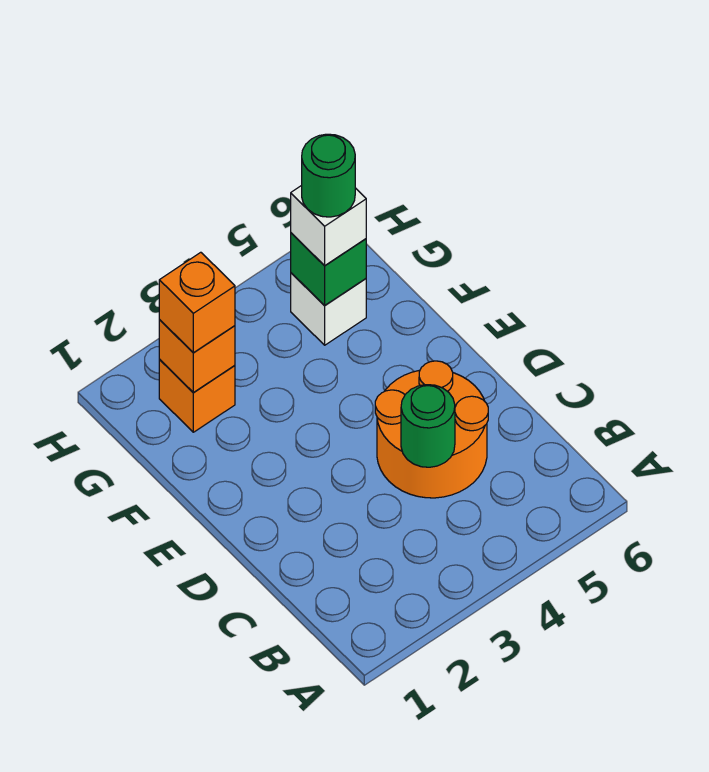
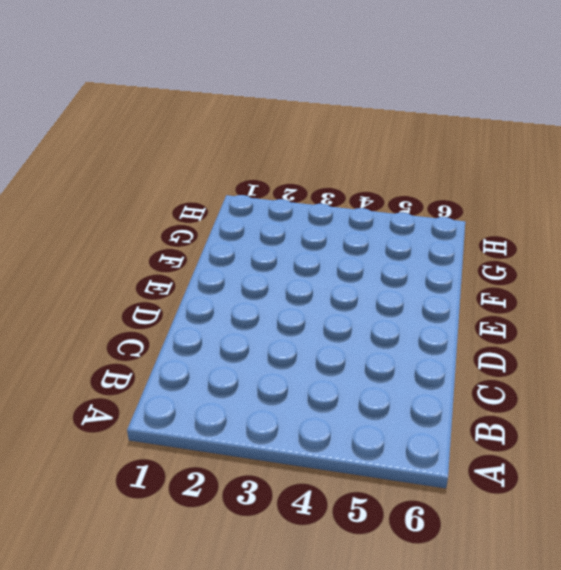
none -> orange round brick C4:D5 level 1
none -> orange brick G2 level 1

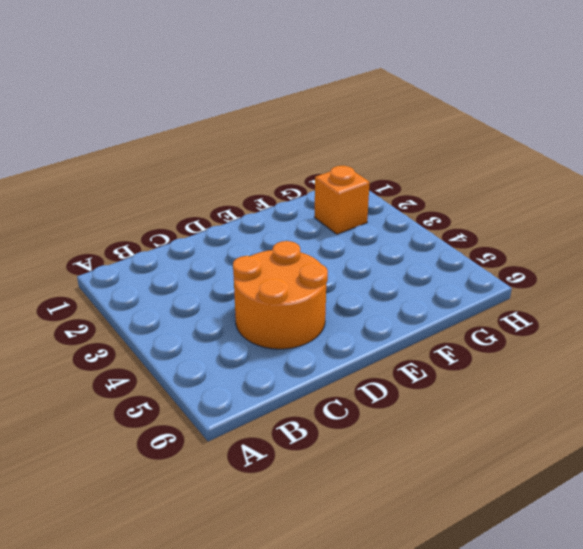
none -> white brick G5 level 1
none -> green round brick C4 level 2

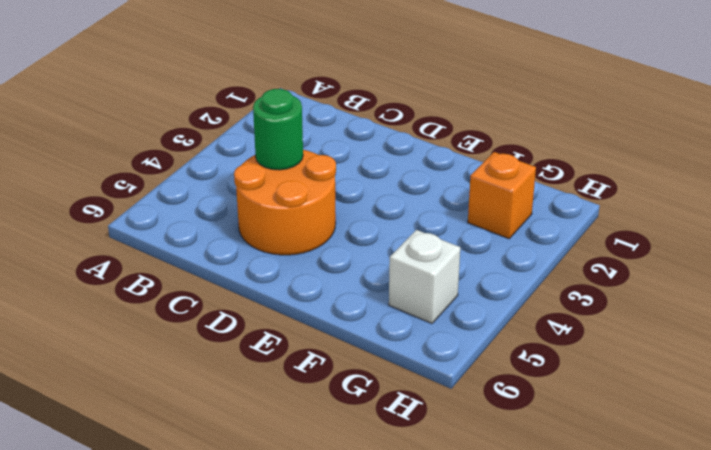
none -> orange brick G2 level 2
none -> green brick G5 level 2

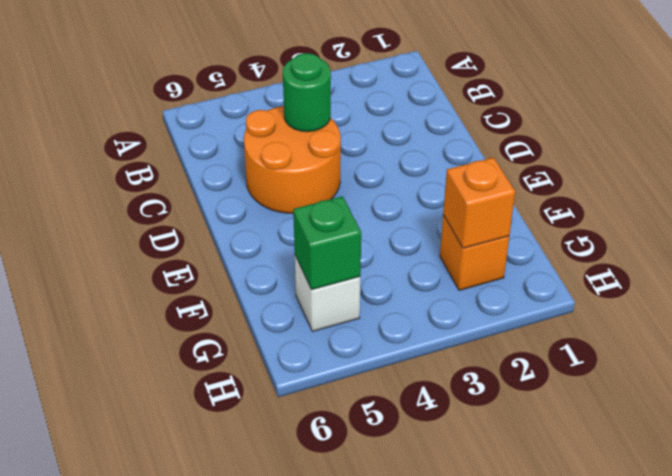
none -> orange brick G2 level 3
none -> white brick G5 level 3

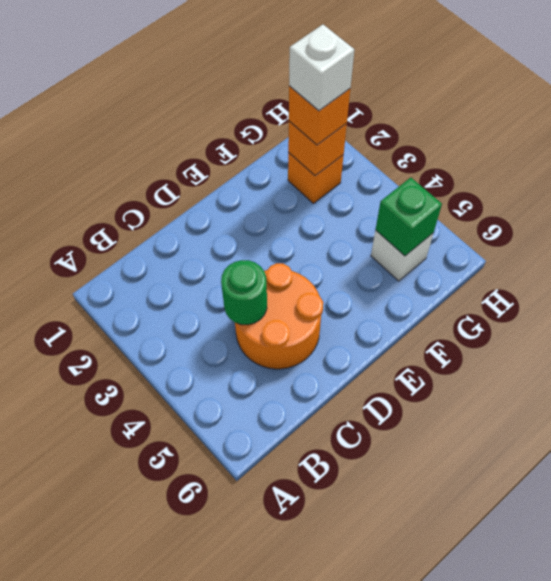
white brick G2 level 4 -> white brick G5 level 3
none -> green round brick G5 level 4

